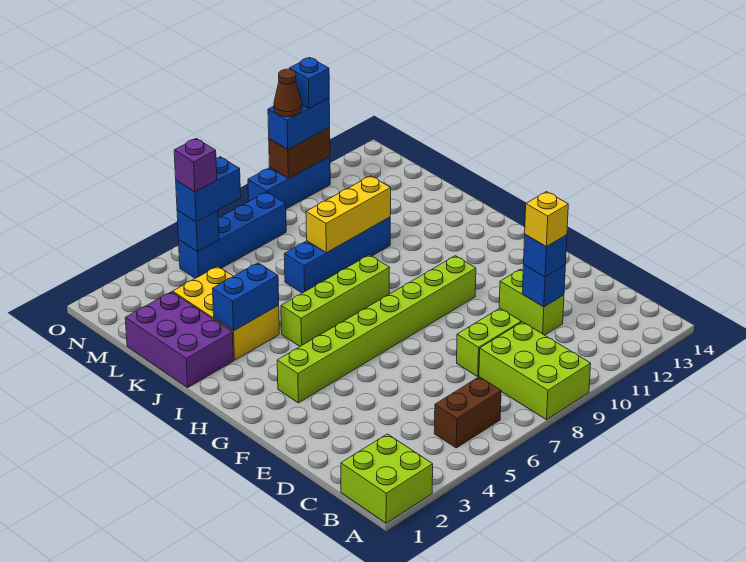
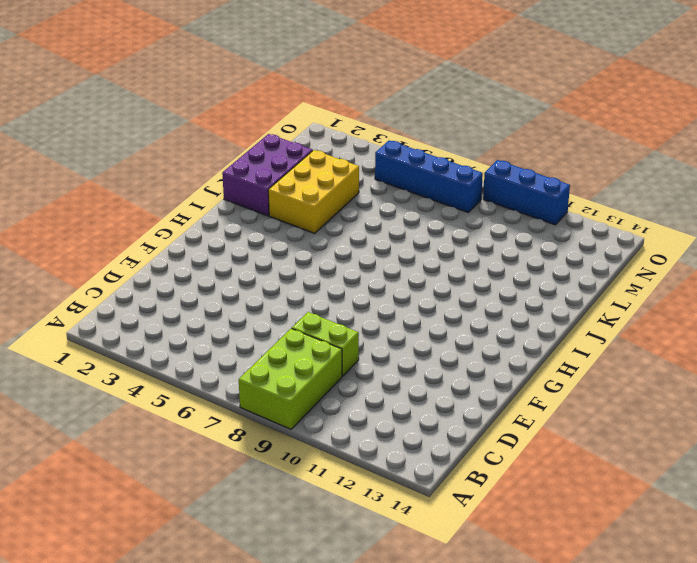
none -> lime brick A1:B2 level 1
none -> brown brick B5:B6 level 1
none -> lime brick D11:E11 level 1

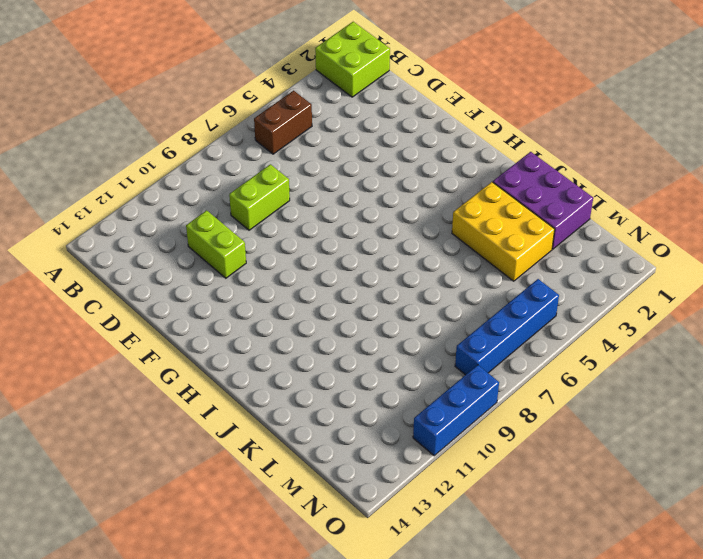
none -> lime brick A8:C9 level 1
none -> lime brick G3:G10 level 1
none -> lime brick I5:I8 level 1

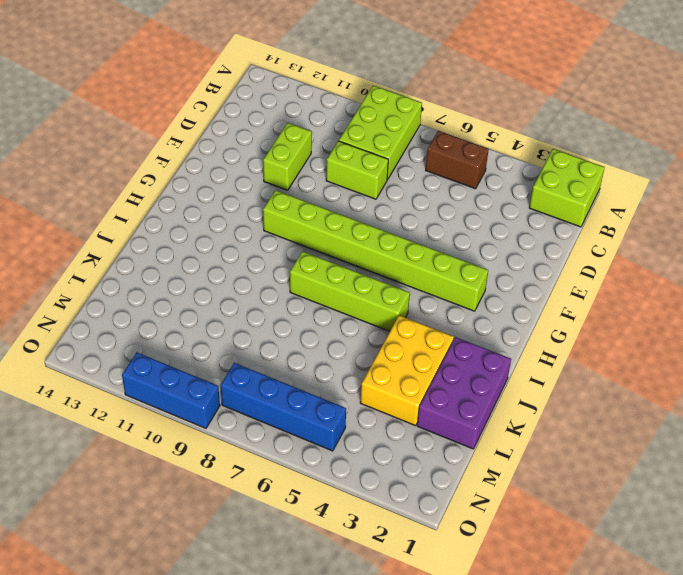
none -> blue brick K7:K10 level 1
none -> blue brick D11 level 2
none -> blue brick J3:J4 level 2

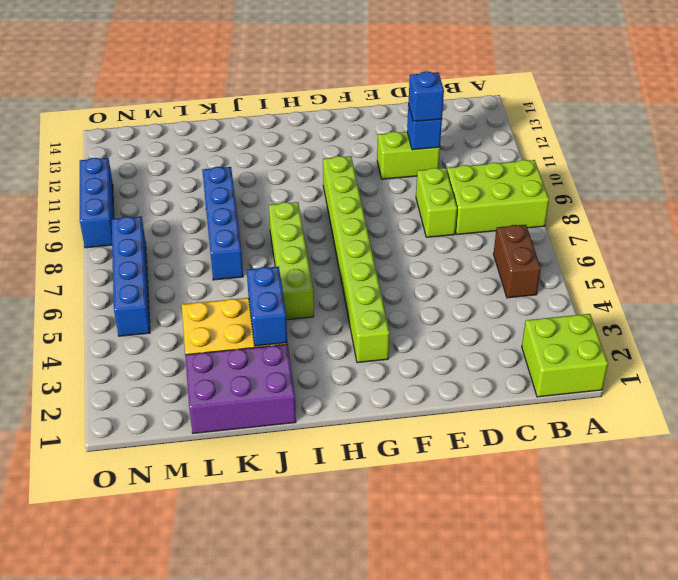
none -> yellow brick K8:K10 level 2
none -> blue brick N5 level 2
none -> brown brick O10:O11 level 2

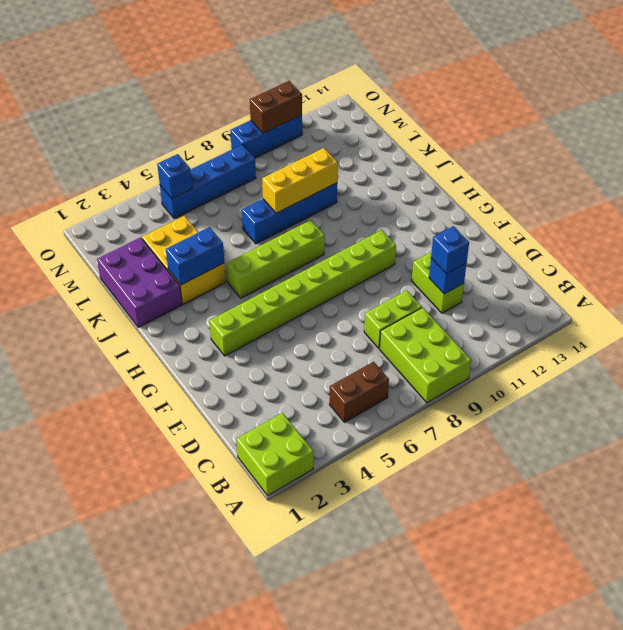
none -> blue brick N5:N6 level 3
none -> blue brick O10:O11 level 3
none -> yellow brick D11 level 4

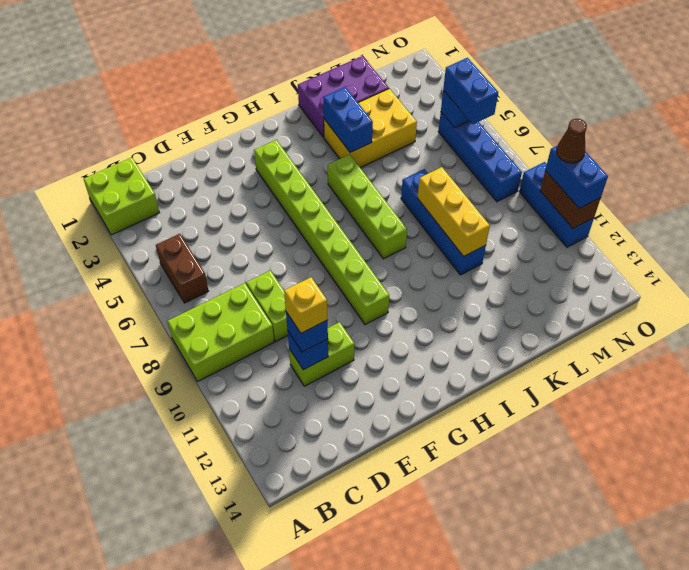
none -> purple brick N5 level 4
none -> blue brick O11 level 4

